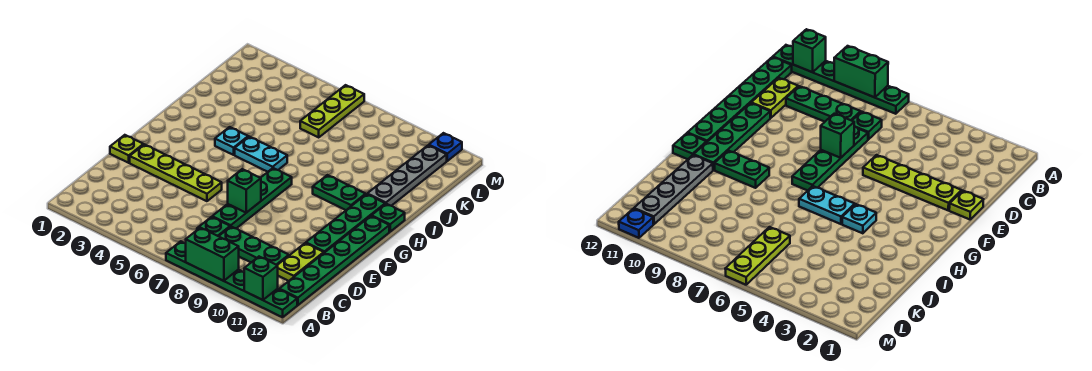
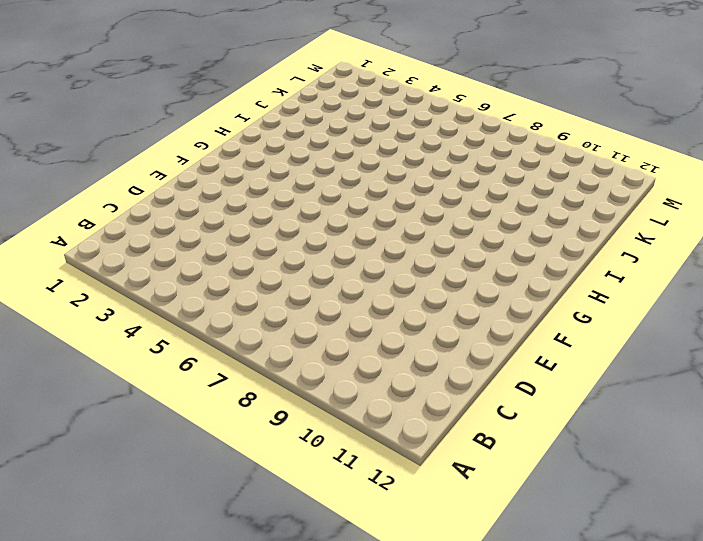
none -> green plate A7:A12 level 1
none -> green plate B12:G12 level 1
none -> green plate C7 level 1

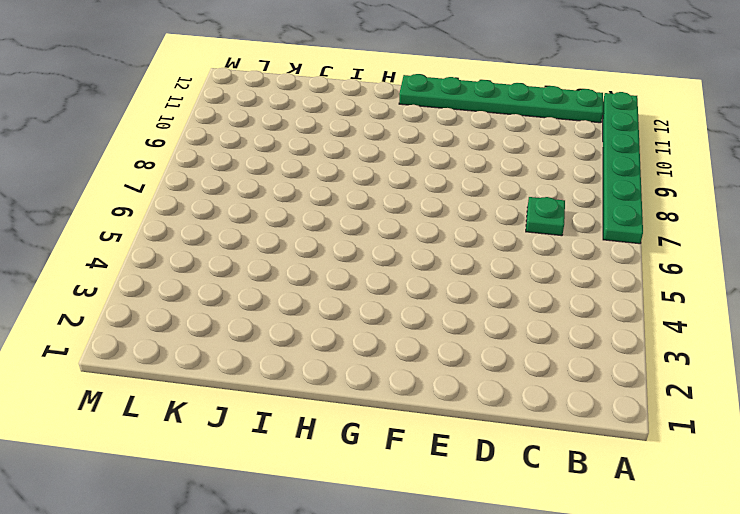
none -> green plate C8:C10 level 1
none -> lime plate C11:D11 level 1
none -> green plate D7:G7 level 1

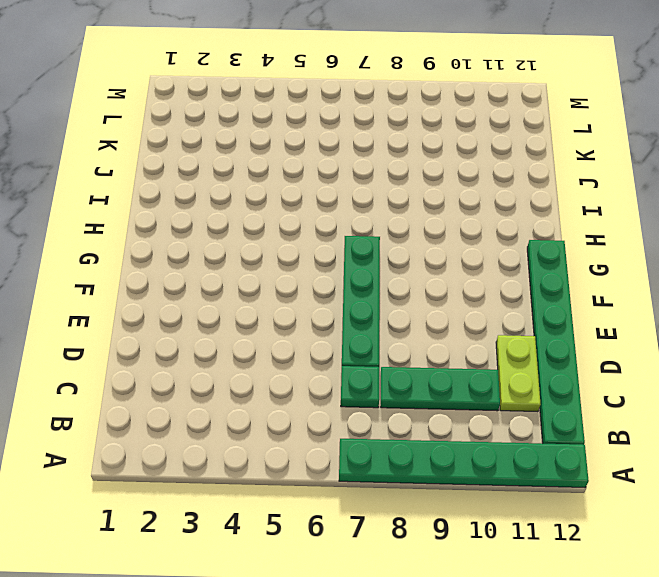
none -> lime plate E1 level 1
none -> lime plate E2:E5 level 1
none -> green plate E11:H11 level 1

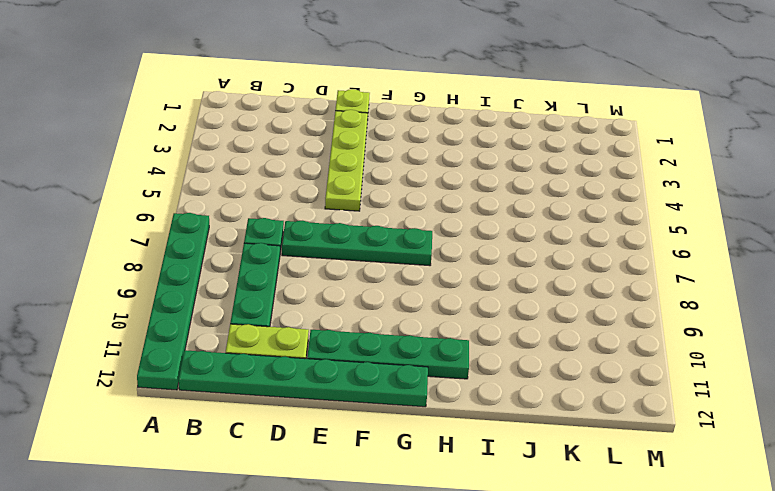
none -> cyan plate H4 level 1
none -> cyan plate H5:H6 level 1
none -> green plate H9:H10 level 1

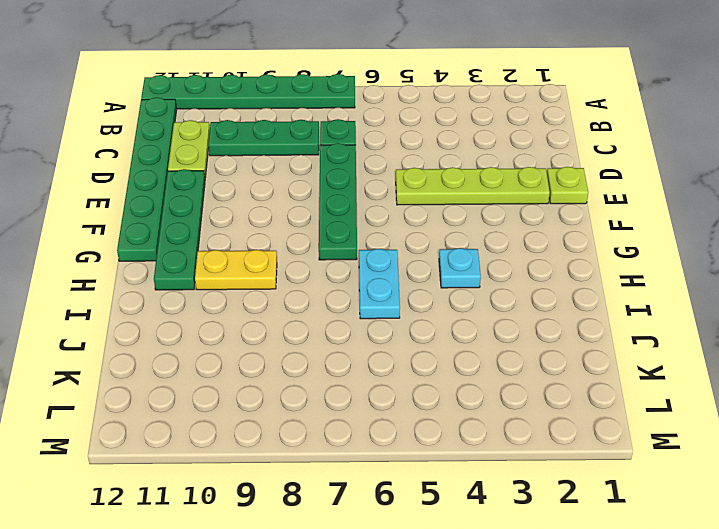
cyan plate H6:I6 level 1 -> cyan plate H5:H6 level 1
yellow plate H9:H10 level 1 -> green plate H9:H10 level 1
none -> green plate H12 level 1
none -> grey plate I11:L11 level 1
none -> lime plate K6:M6 level 1

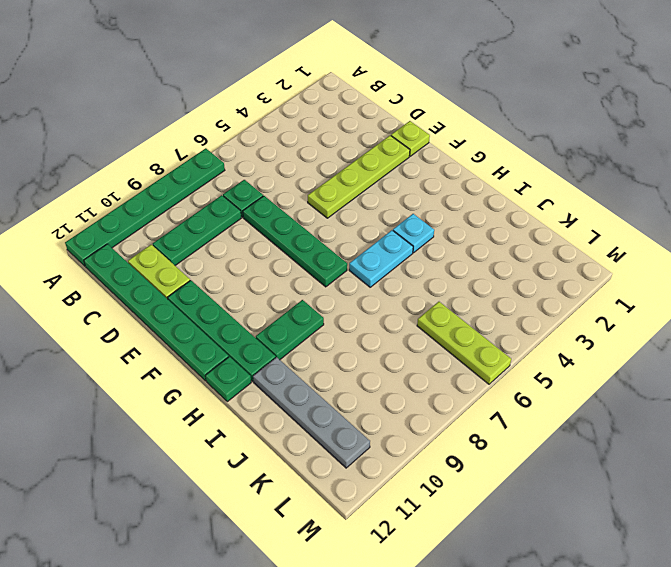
none -> blue plate M11 level 1
none -> green brick A8:A9 level 2
none -> green brick A11 level 2

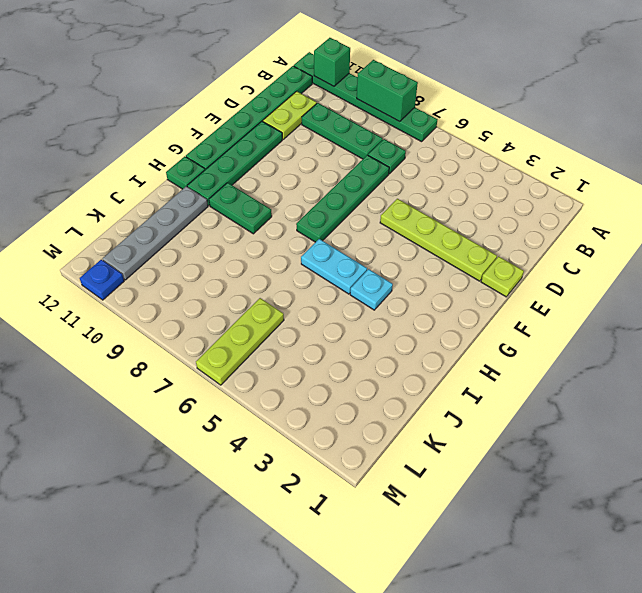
none -> green brick E7 level 2

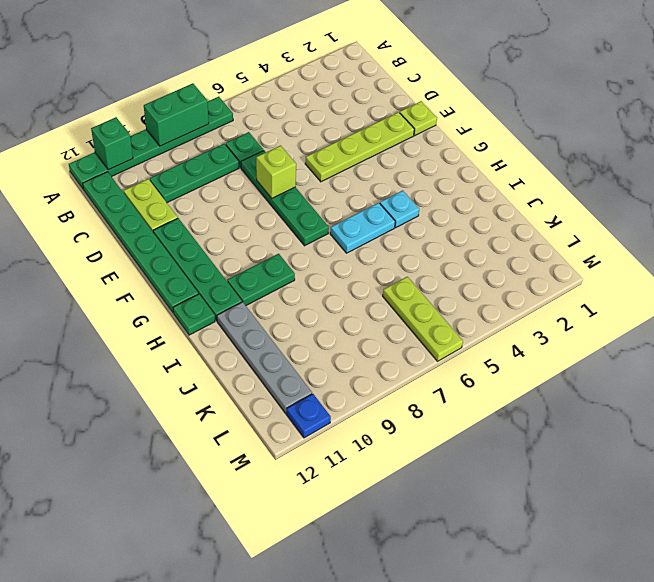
lime brick E7 level 2 -> green brick E7 level 2

